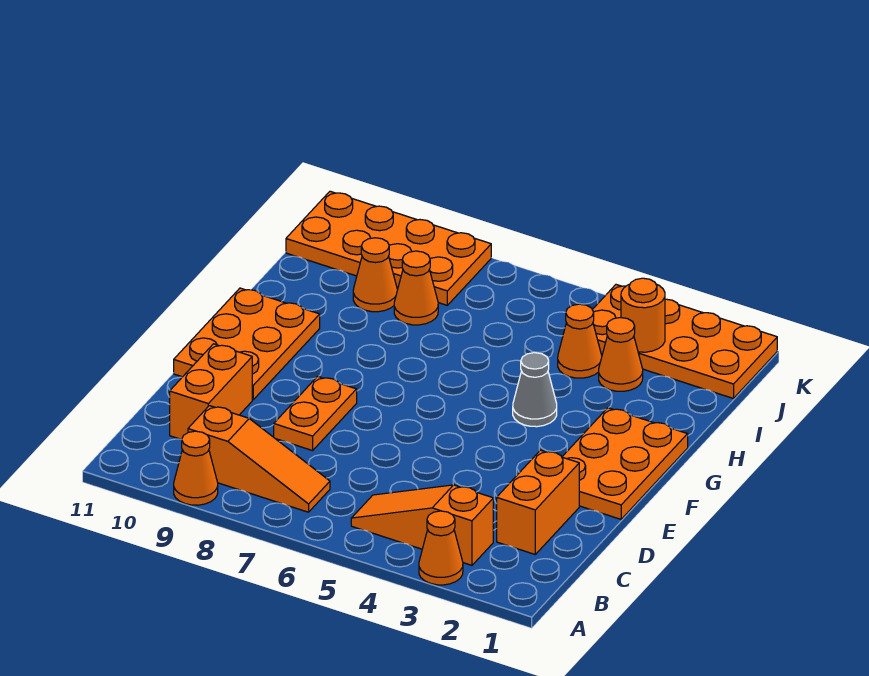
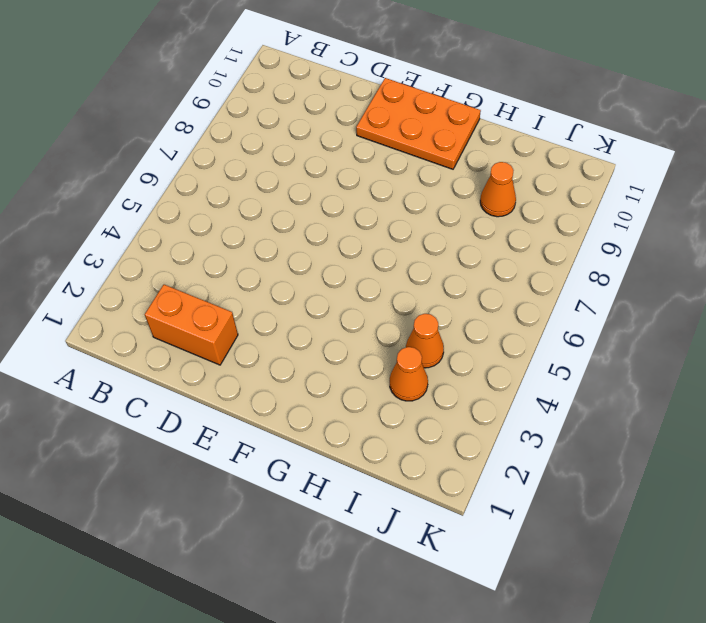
none -> orange cone A3 level 1
none -> orange cone A9 level 1
none -> orange slope B3:B5 level 1 top 3

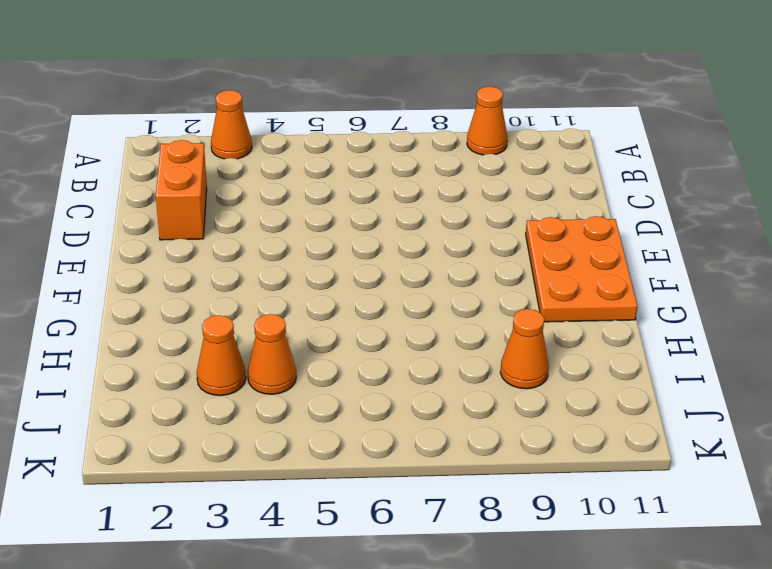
none -> orange slope B3:B5 level 1 top 3
none -> orange slope B7:B9 level 1 top 9
none -> orange brick C10:D10 level 1

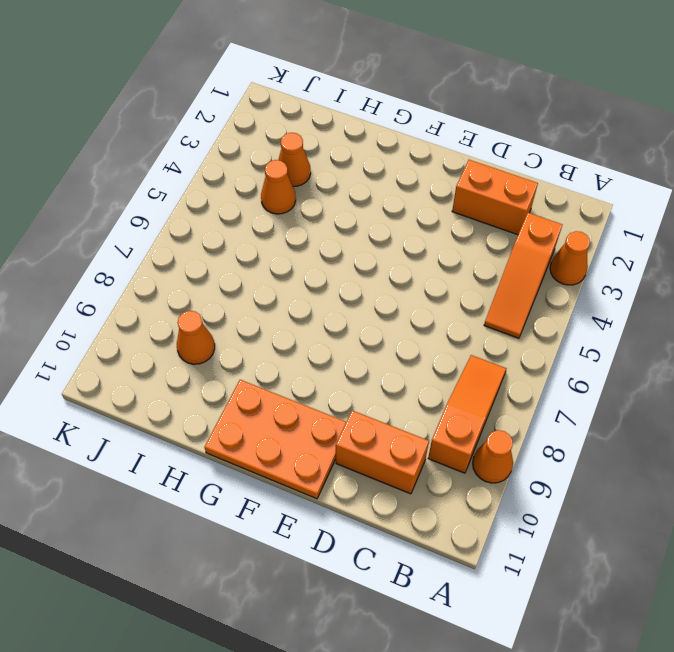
none -> orange plate D8:E8 level 1
none -> orange plate E1:G2 level 1
none -> grey cone G4 level 1

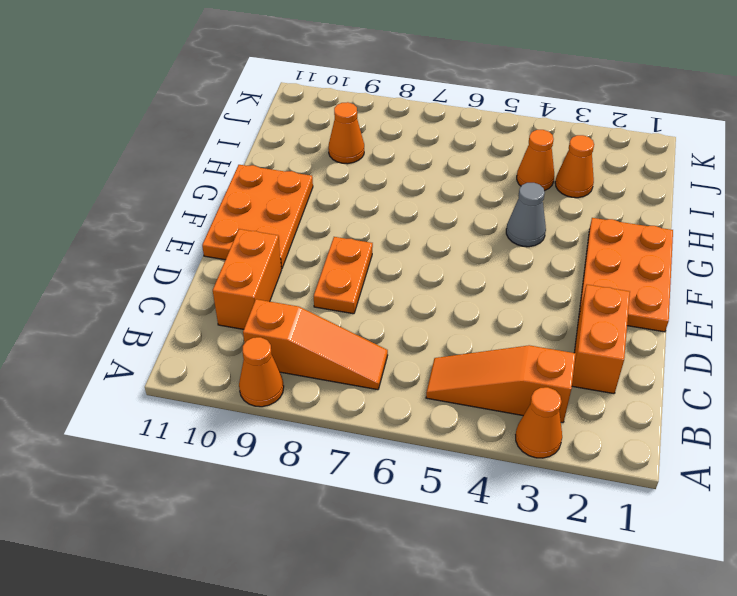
none -> orange cone I8 level 1
none -> orange plate J1:K4 level 1
none -> orange plate J8:K11 level 1

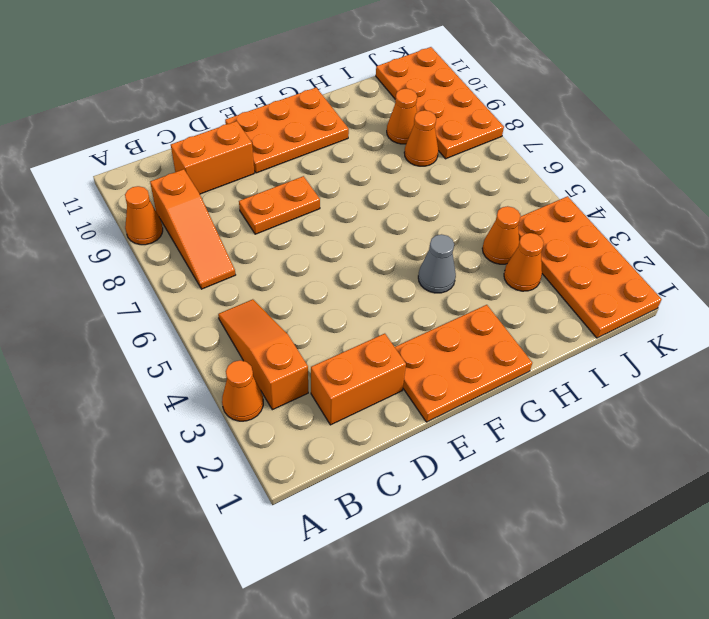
none -> orange round brick J3 level 2

